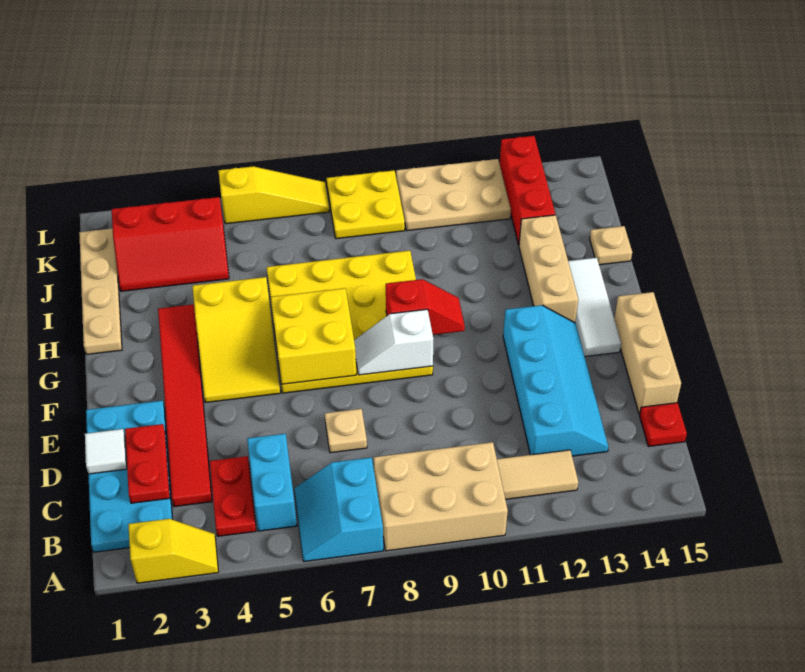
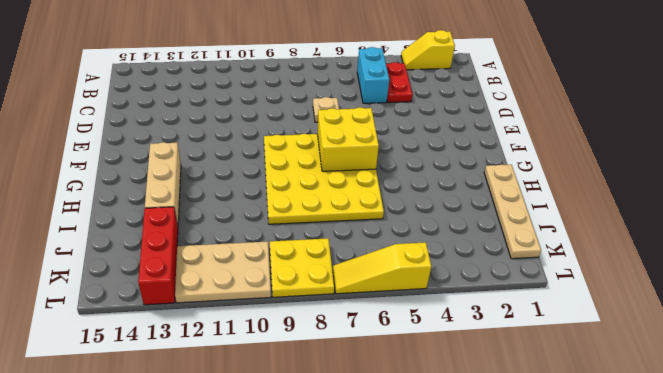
none -> cyan slope A6:B7 level 1 top 7
none -> tan brick A8:B10 level 1
none -> cyan plate B1:E2 level 1

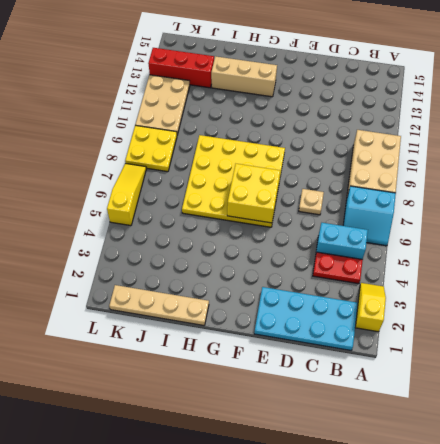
none -> tan tile B11:B12 level 1
none -> red tile C3:H3 level 1
none -> cyan slope C12:F13 level 1 top 12

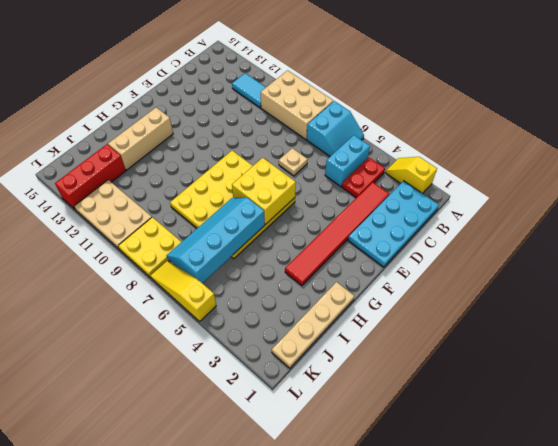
cyan tile B11:B12 level 1 -> tan tile B11:B12 level 1
cyan slope H6:K7 level 2 top 6 -> cyan slope C12:F13 level 1 top 12
none -> red plate C15 level 1
none -> tan brick D15:F15 level 1
none -> yellow slope F4:H5 level 1 top H

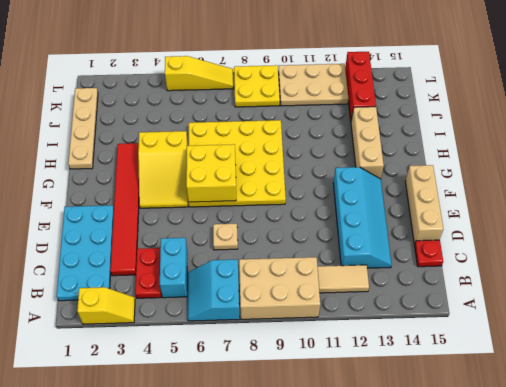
none -> white tile F14:H14 level 1
none -> tan plate I15 level 1
none -> red slope J2:K4 level 1 top K

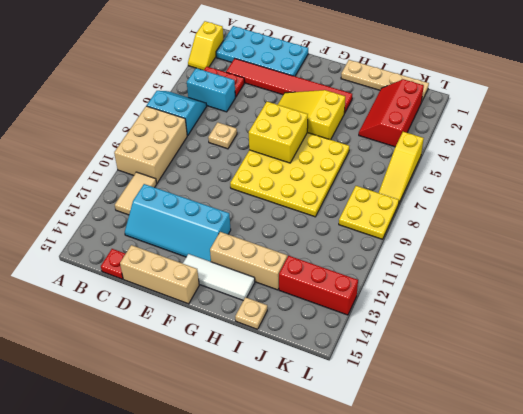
none -> tan plate K10:L12 level 1
none -> red plate C2:D2 level 2
none -> white tile D1 level 2

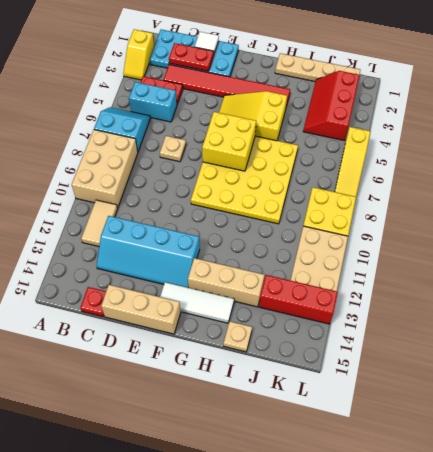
none -> white slope F8:F9 level 2 top 9
none -> red slope G9:G10 level 2 top 9

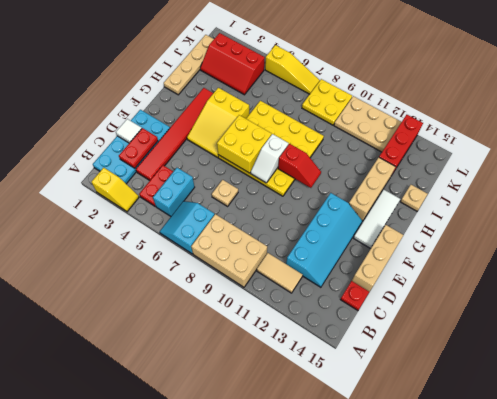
white slope F8:G8 level 2 top G -> white slope F8:F9 level 2 top 9

